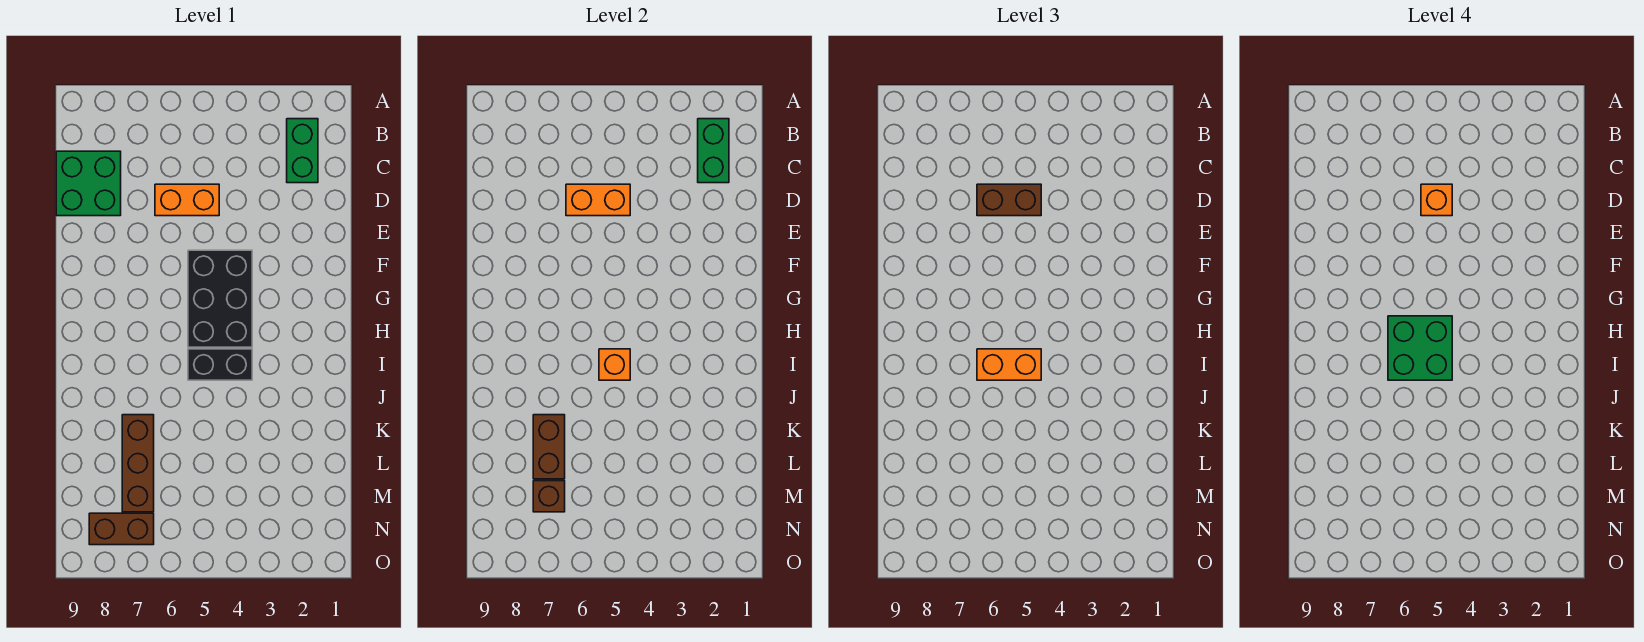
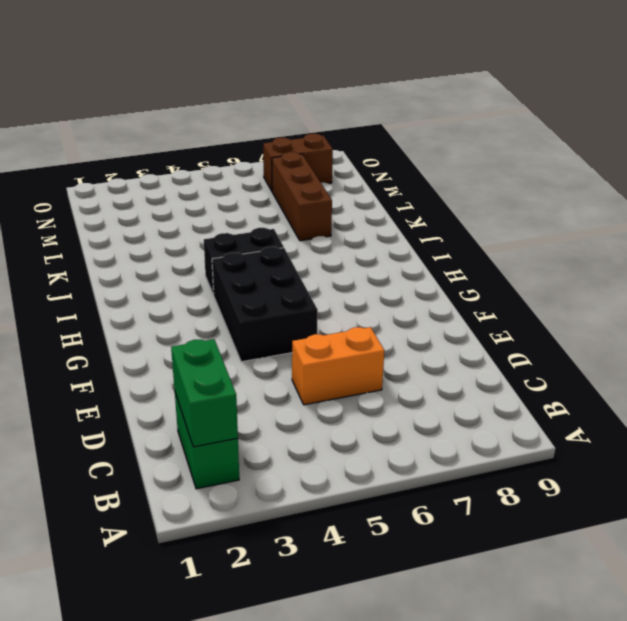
none -> green brick C8:D9 level 1
none -> orange brick D5:D6 level 2
none -> orange brick I5 level 2

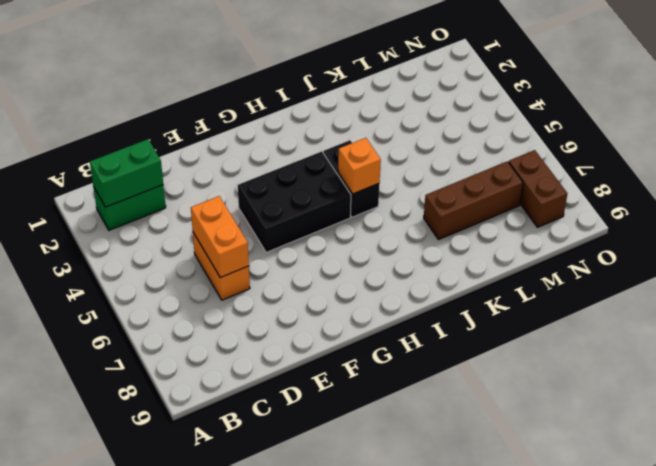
none -> green brick C8:D9 level 1
none -> brown brick K7:L7 level 2
none -> brown brick M7 level 2

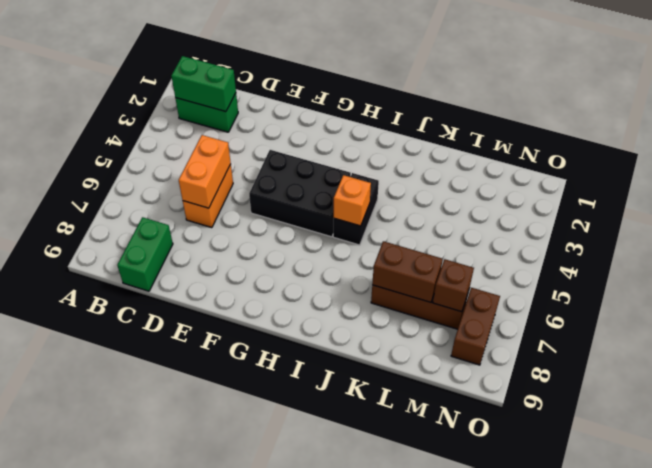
green brick C8:C9 level 1 -> green brick C8:D9 level 1
none -> brown brick D5:D6 level 3
none -> orange brick I5:I6 level 3
none -> orange brick D5 level 4

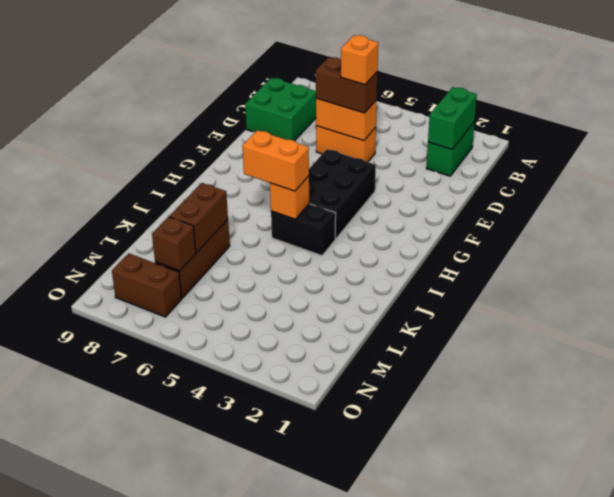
none -> green brick H5:I6 level 4

